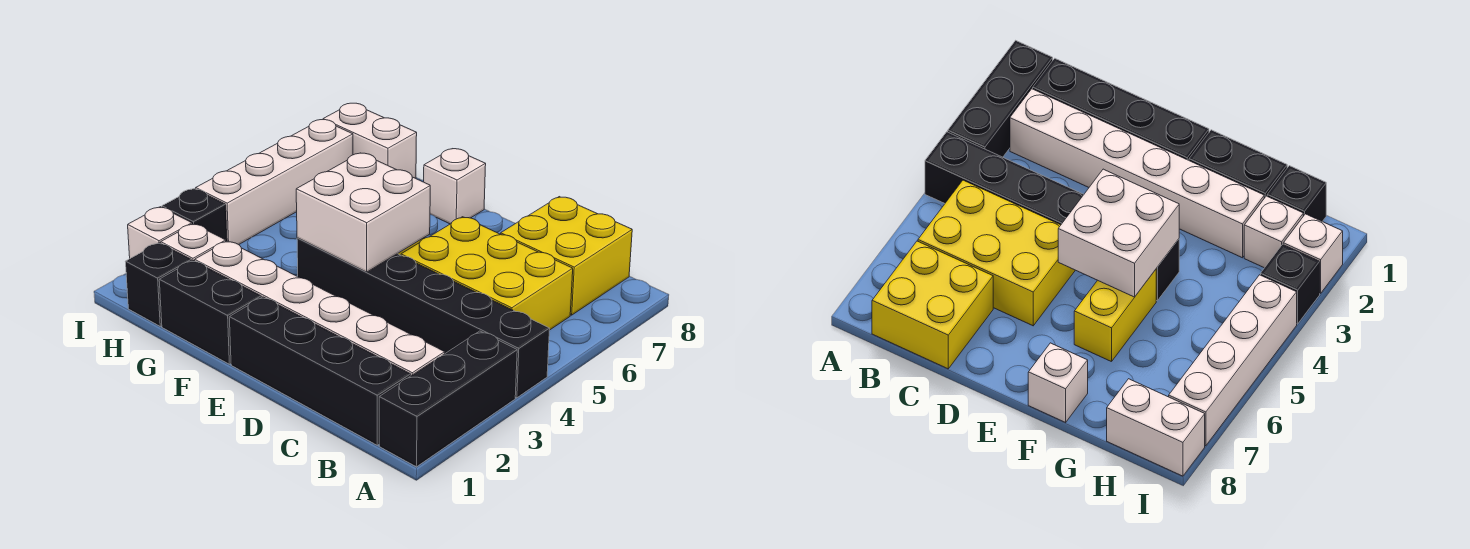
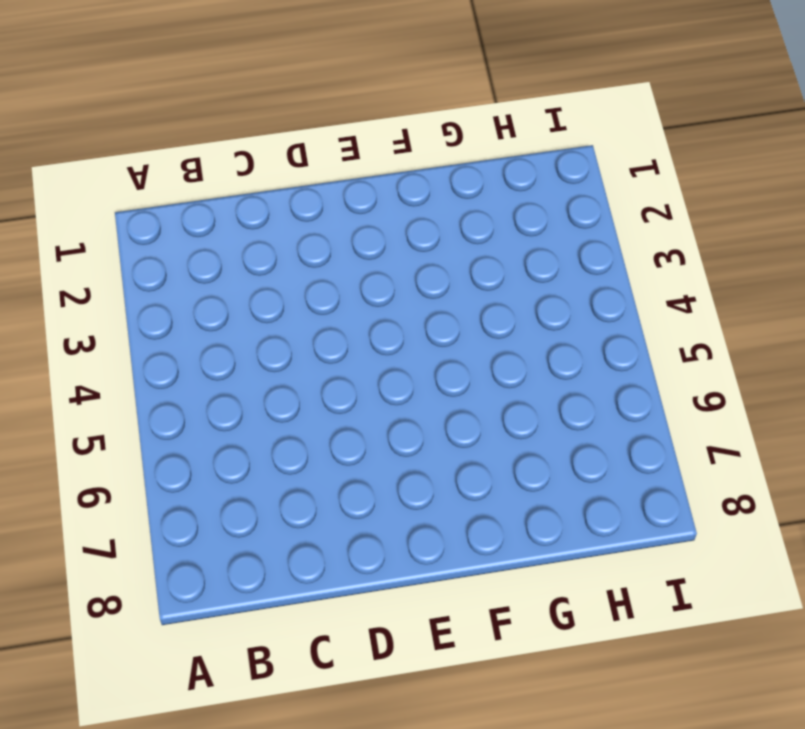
none -> black brick A1:A3 level 1
none -> black brick A4:F4 level 1
none -> black brick B1:E1 level 1

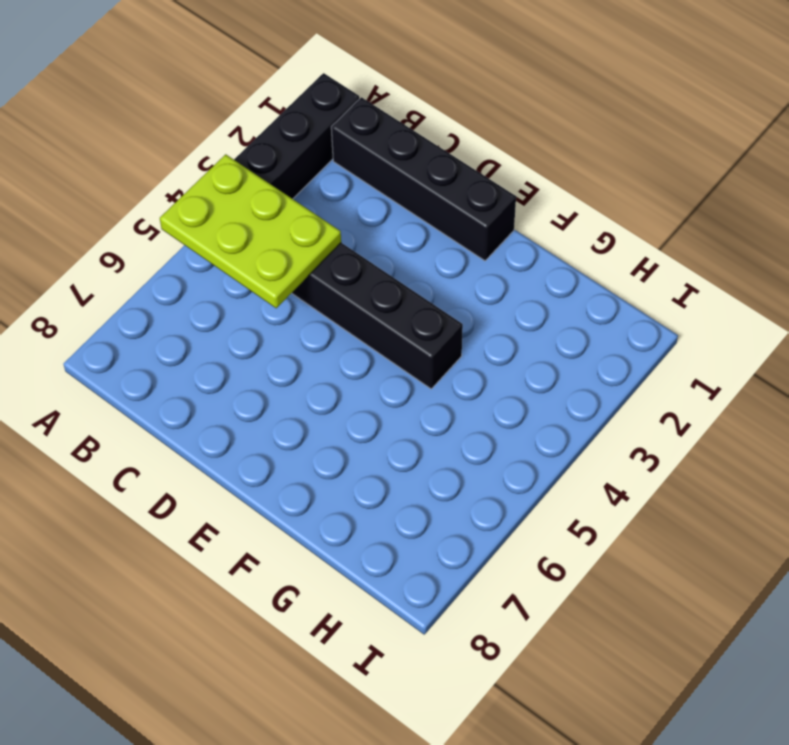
lime plate A4:C5 level 2 -> none
none -> white brick B2:G2 level 1
none -> yellow brick B5:D6 level 1
none -> yellow brick B7:C8 level 1

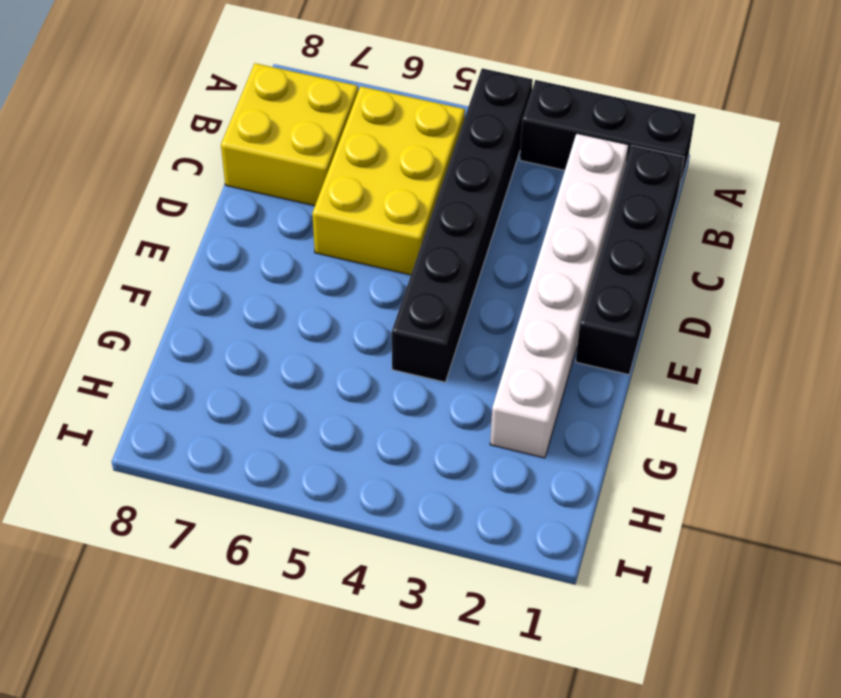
none -> black brick F1:G1 level 1
none -> yellow brick F5:F6 level 1
none -> white brick F8 level 1

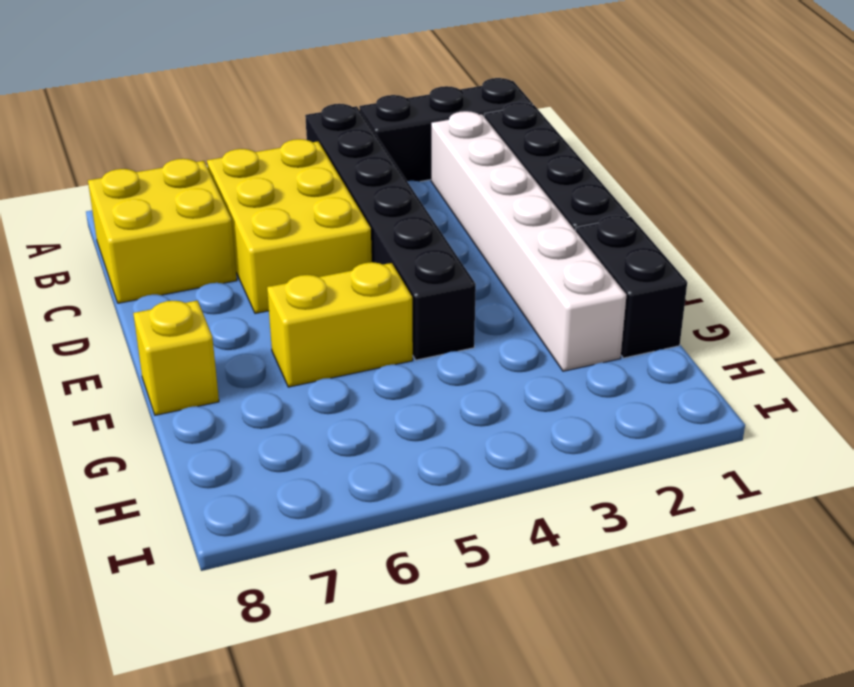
yellow brick F8 level 1 -> white brick F8 level 1
none -> black brick H1 level 1
none -> white brick H2 level 1
none -> white brick H8:I8 level 1

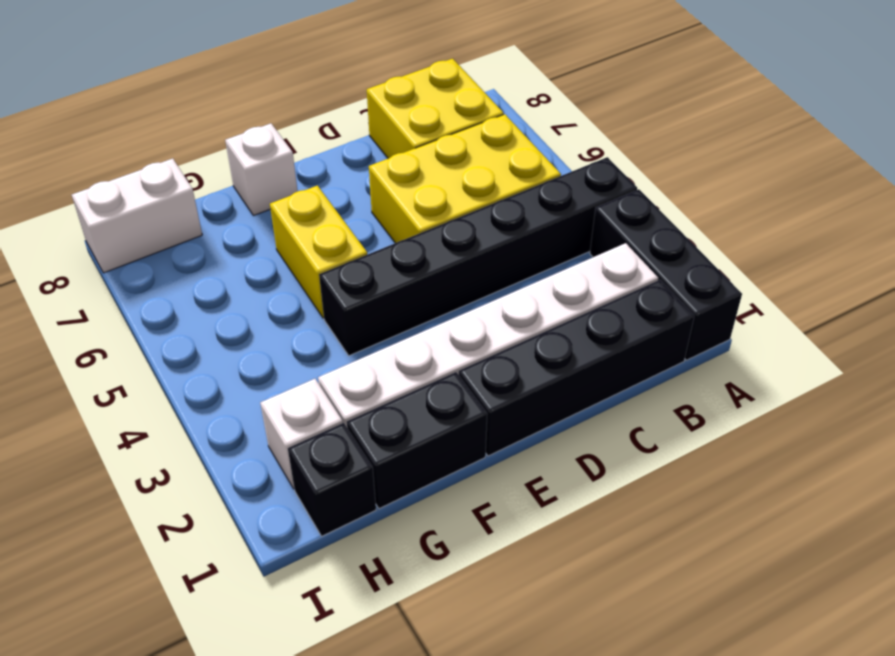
none -> white brick I2 level 1
none -> black brick I3 level 1
none -> white brick I4:I7 level 1

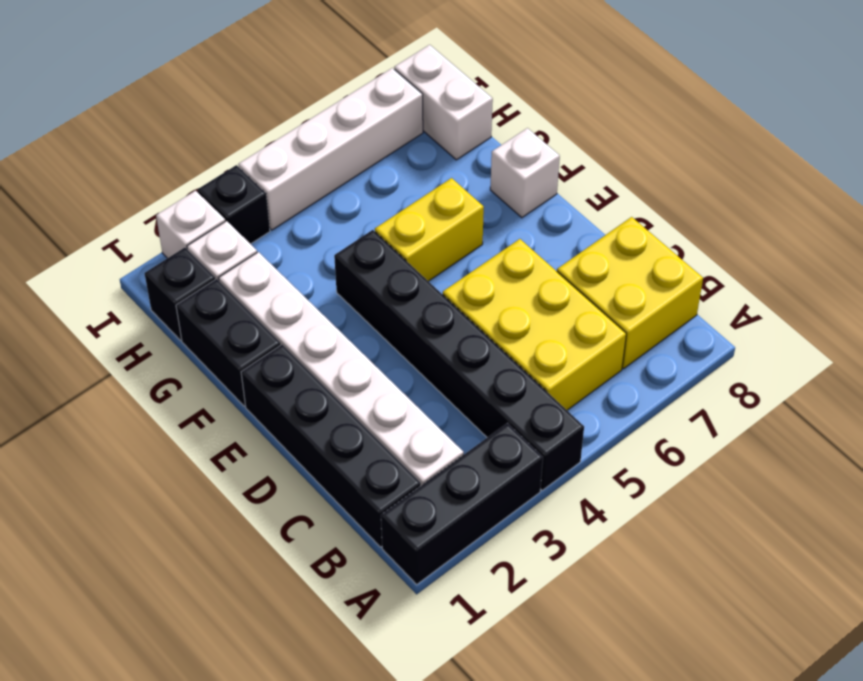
none -> white brick E4:F5 level 2

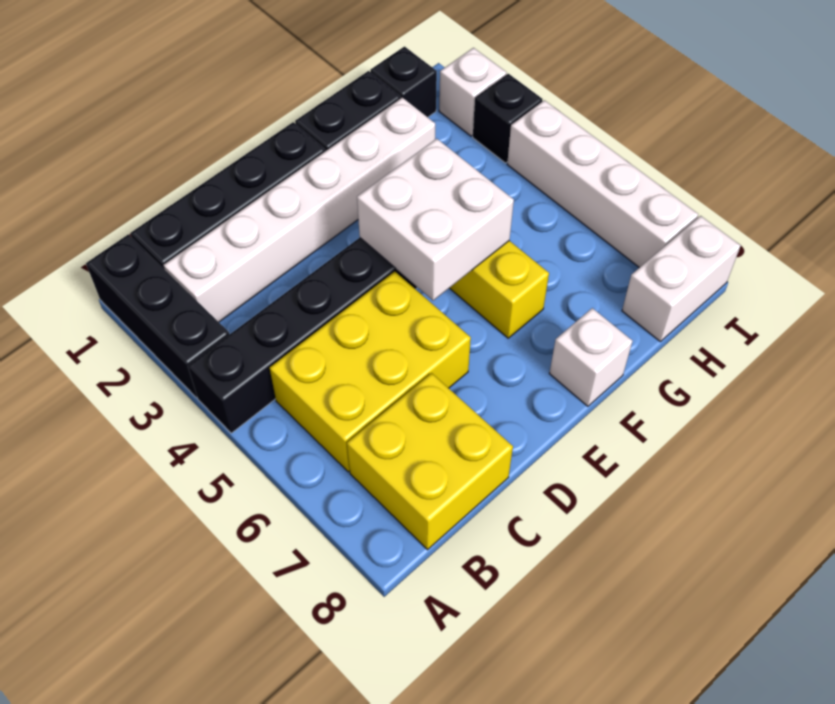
none -> white brick H2 level 1

